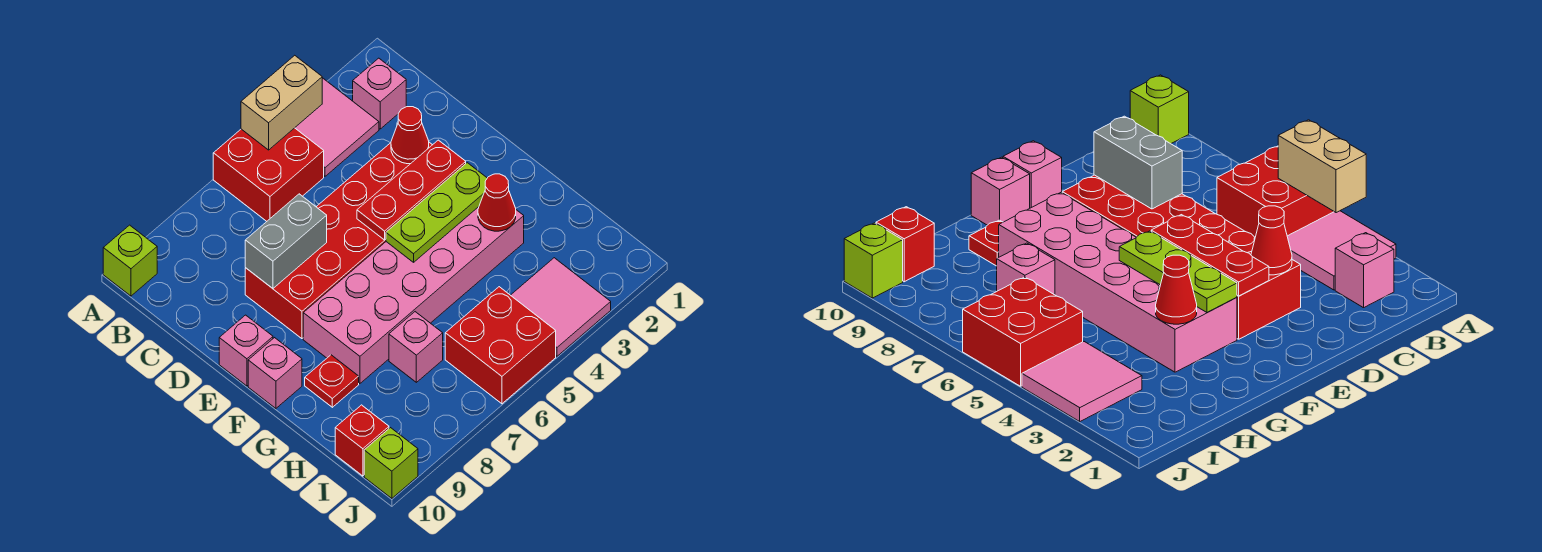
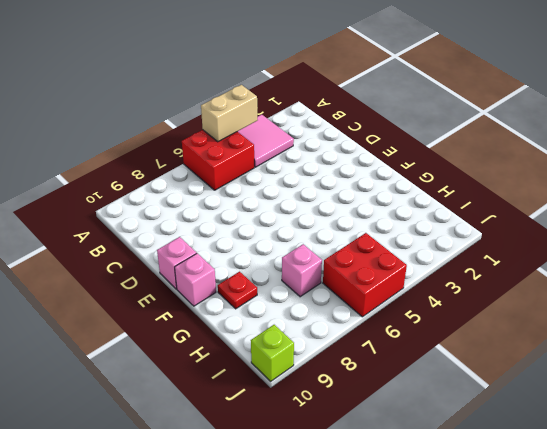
none -> lime brick A10 level 1
none -> pink brick B2 level 1
none -> red brick D3:E8 level 1

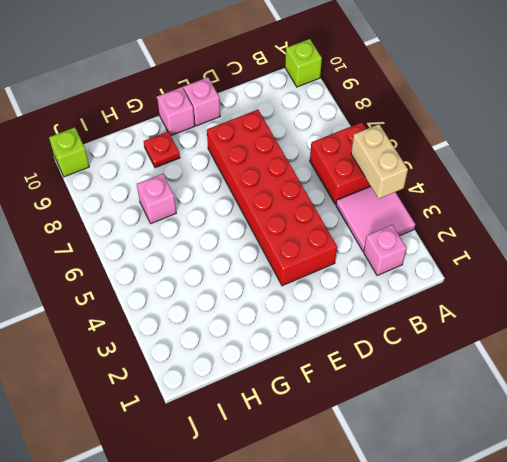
none -> pink brick F3:G8 level 1
none -> pink tile I3:J4 level 1
none -> red brick I5:J6 level 1

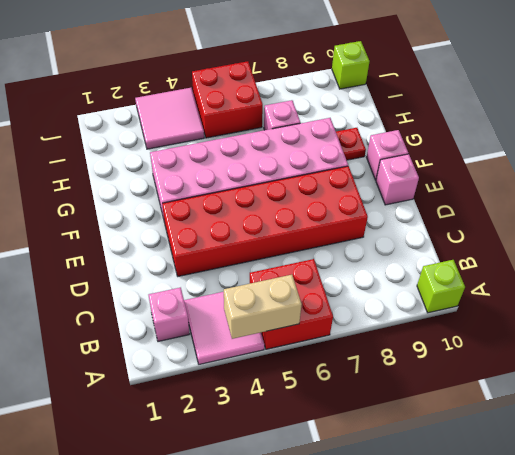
none -> red brick I10 level 1
none -> red cone D3 level 2
none -> grey brick D7:D8 level 2

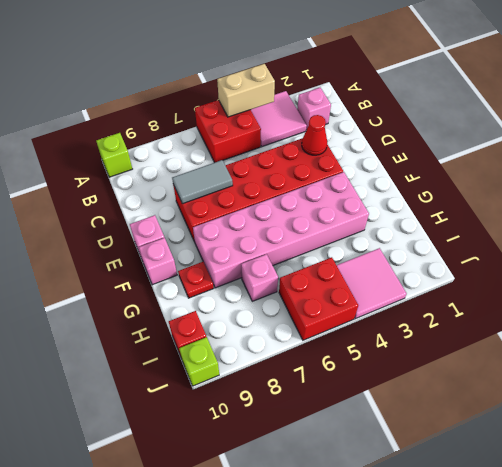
grey tile D7:D8 level 2 -> grey brick D7:D8 level 2
none -> red plate E3:E5 level 2
none -> lime plate F3:F5 level 2
none -> red cone G3 level 2

